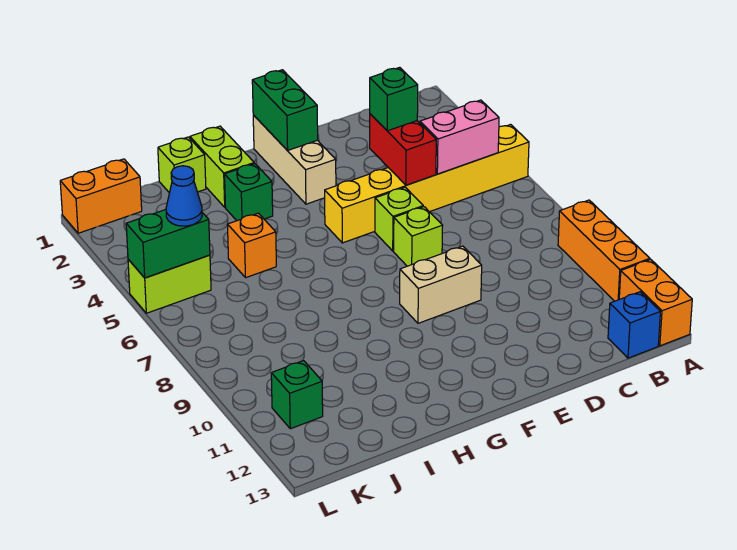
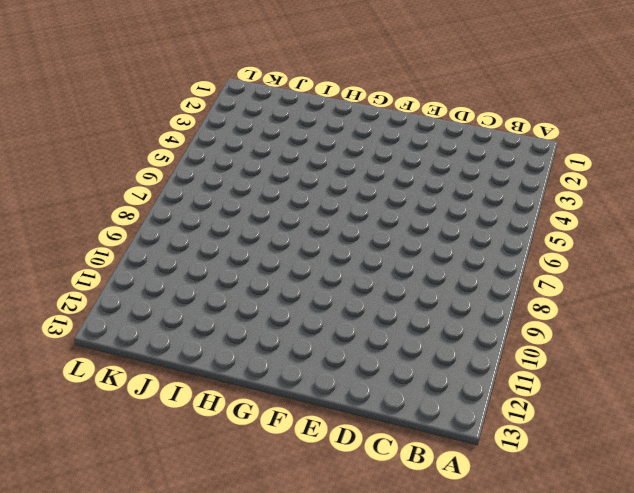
none -> yellow brick A5:F5 level 1
none -> orange brick A9:A11 level 1
none -> orange brick A12:A13 level 1

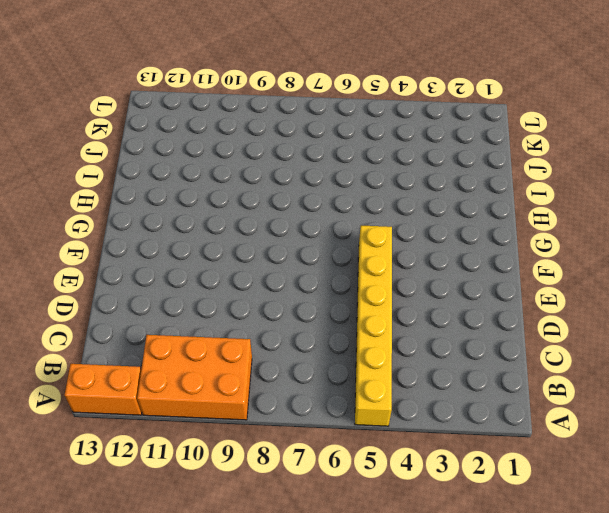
orange brick A9:B11 level 1 -> orange brick A9:A11 level 1
none -> blue brick B13 level 1
none -> lime brick E6 level 1
none -> lime brick E7 level 1

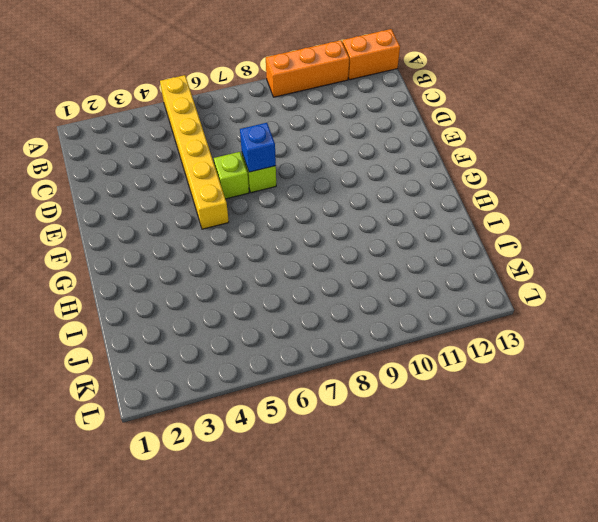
blue brick E7 level 2 -> blue brick B13 level 1
none -> tan brick E9:F9 level 1
none -> tan brick F1:F3 level 1
none -> lime brick H1:H2 level 1

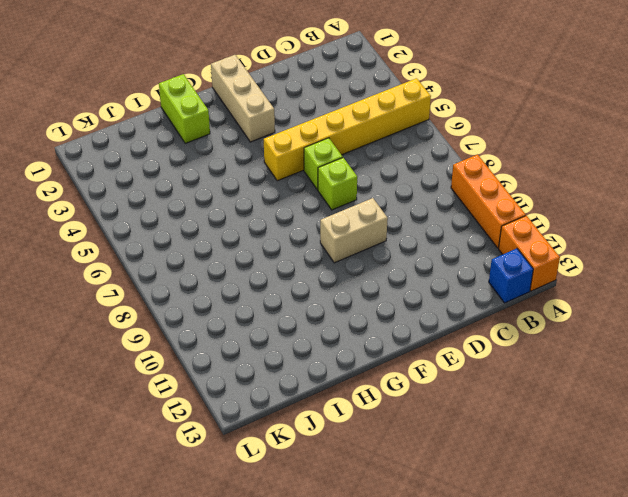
none -> green brick H3 level 1
none -> lime brick I1 level 1
none -> orange brick I5 level 1

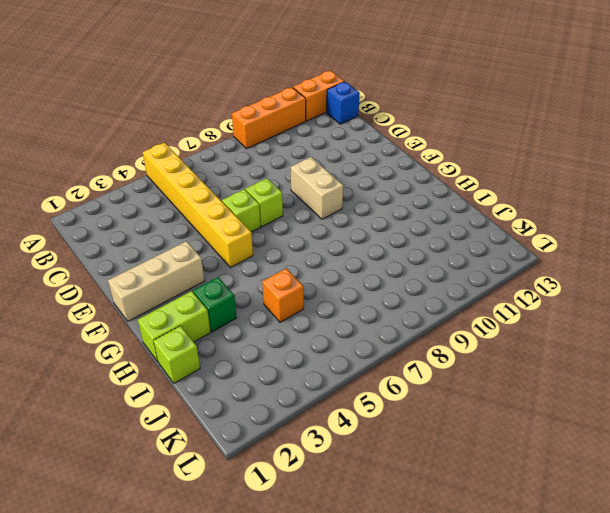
none -> orange brick K1:L1 level 1
none -> lime brick K5:L5 level 1
none -> green brick K11 level 1

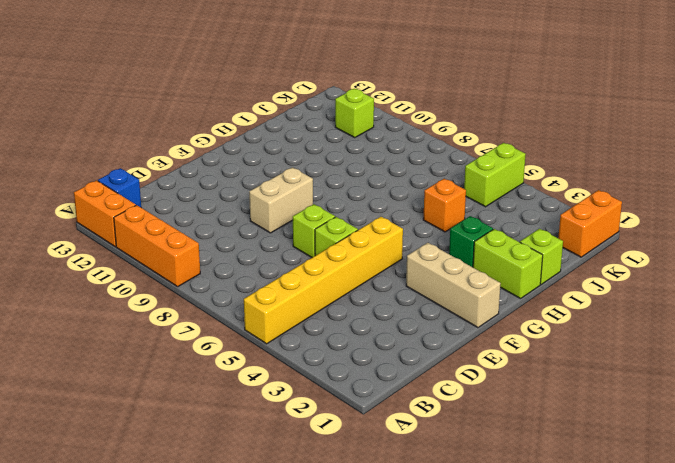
lime brick K11 level 1 -> green brick K11 level 1
none -> pink brick B5:C5 level 2
none -> red brick D4:D5 level 2
none -> green brick F1:F2 level 2

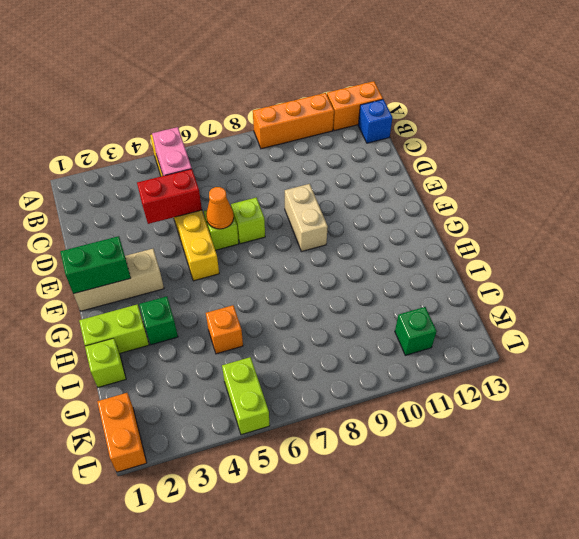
orange cone E6 level 2 -> none
none -> green brick K5:L5 level 2
none -> green brick D4 level 3
none -> blue cone K5 level 3

